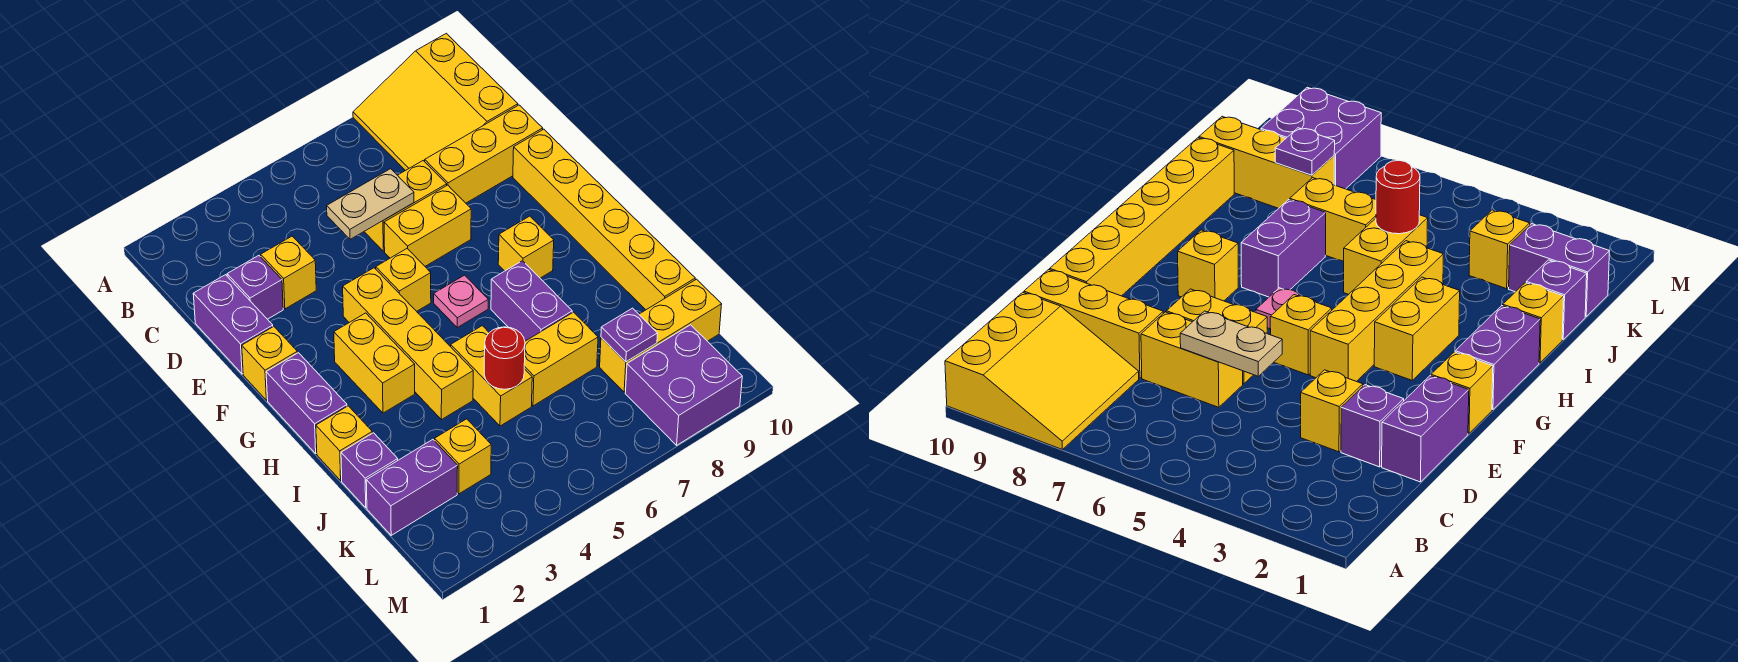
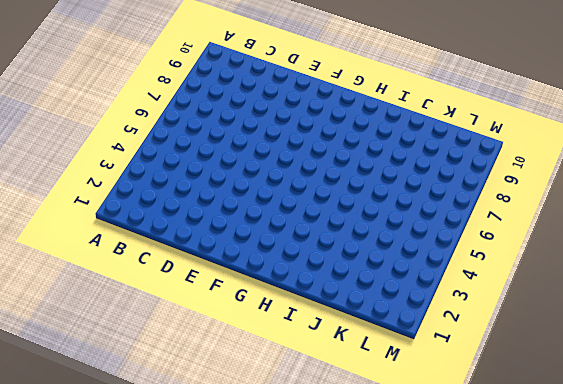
none -> yellow slope A8:C10 level 1 top 10
none -> purple brick D1:E1 level 1
none -> purple brick D2 level 1

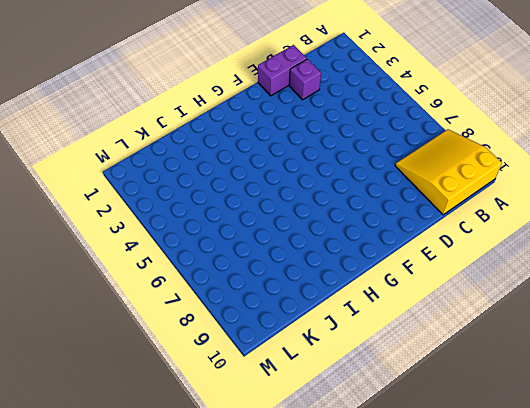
none -> yellow brick D3 level 1
none -> yellow brick D6:D7 level 1
none -> yellow brick D8:D10 level 1

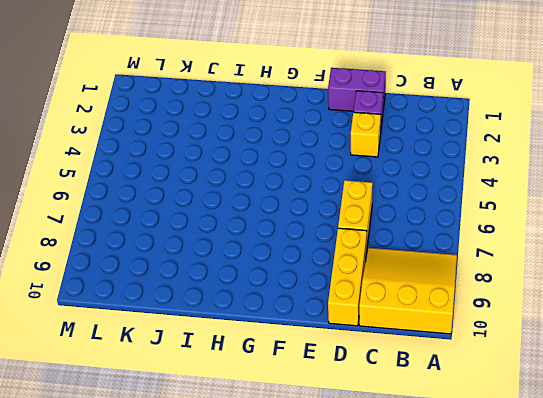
none -> yellow brick E6:E7 level 1
none -> yellow brick E10:J10 level 1
none -> yellow brick F1 level 1

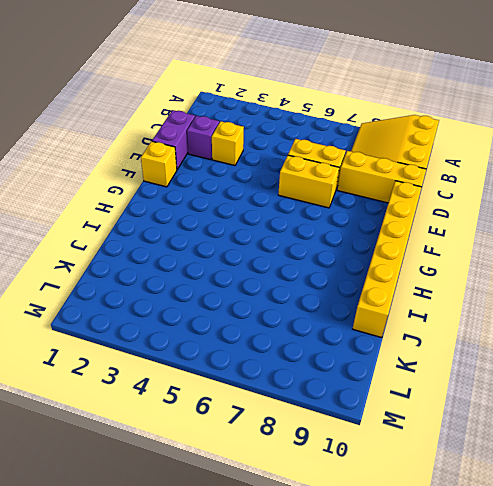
none -> yellow brick F4:I4 level 1
none -> yellow brick F5 level 1
none -> purple brick G1:H1 level 1

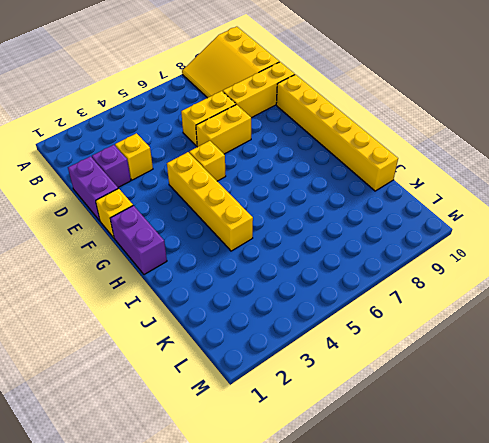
none -> yellow brick G3:H3 level 1
none -> pink plate G6 level 1
none -> yellow brick G8 level 1

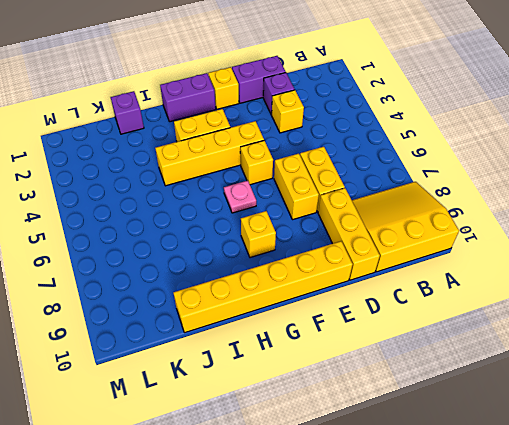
none -> purple brick H7:I7 level 1
none -> yellow brick I1 level 1
none -> yellow brick I5:J5 level 1

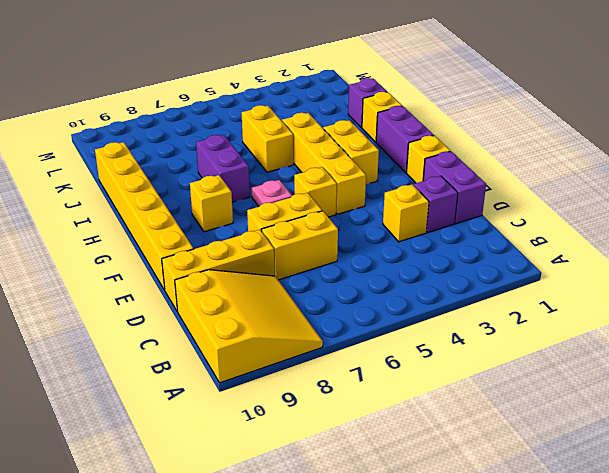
none -> yellow brick J6:J7 level 1
none -> purple brick K1:K2 level 1
none -> yellow brick K3 level 1

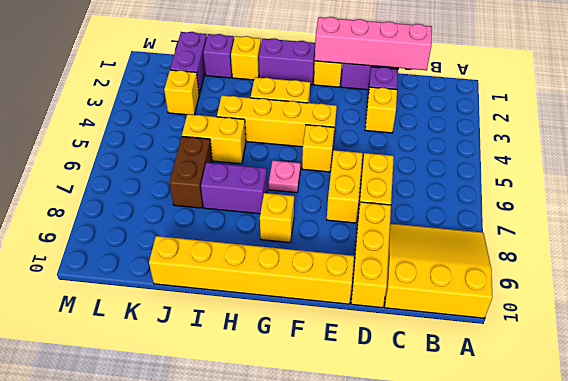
pink brick C1:F1 level 2 -> none
brown brick J6:J7 level 1 -> yellow brick J6:J7 level 1
none -> yellow brick K8:K10 level 1
none -> purple brick L8:M9 level 1
none -> tan plate D5:D6 level 2

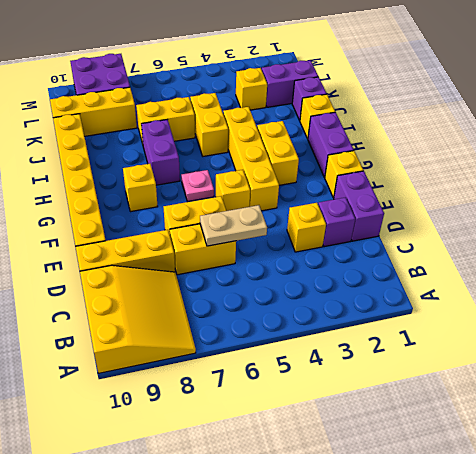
none -> red round brick J5 level 2
none -> purple plate K8 level 2

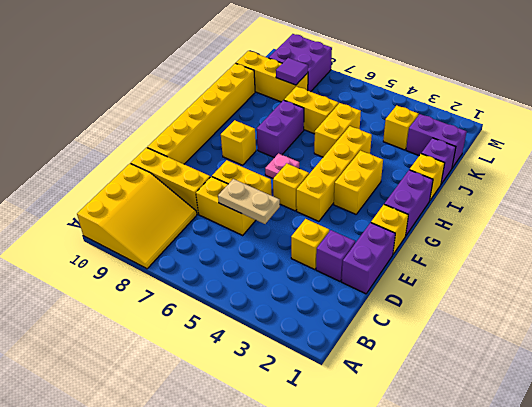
purple tile K8 level 2 -> purple plate K8 level 2
none -> red round brick J5 level 2

